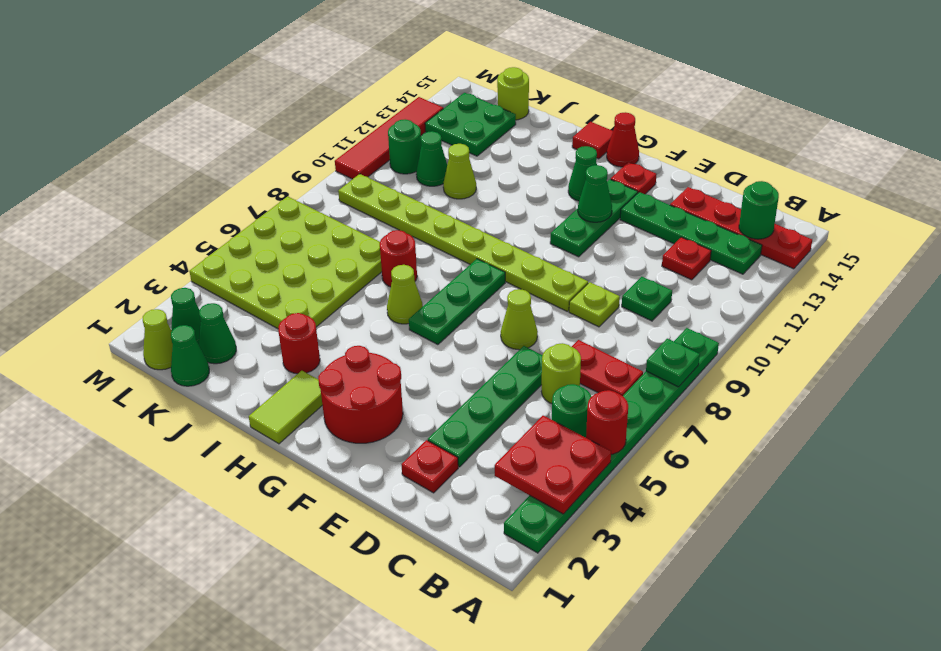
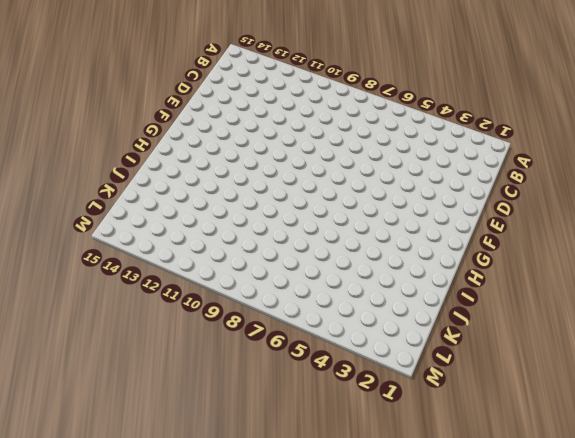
none -> green plate A2:A9 level 1
none -> red plate A14:D14 level 1
none -> green round brick B5 level 1
none -> red plate B7:C7 level 1

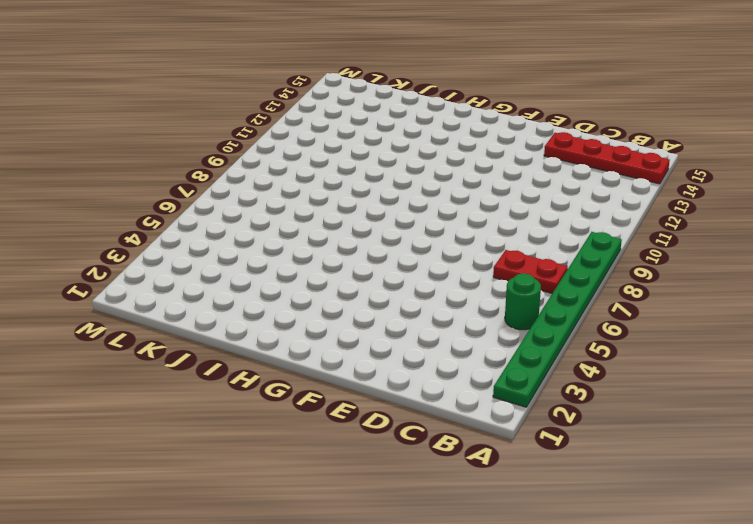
none -> green plate B13:E13 level 1
none -> lime round brick C6 level 1
none -> green plate C10 level 1
none -> red plate C12 level 1

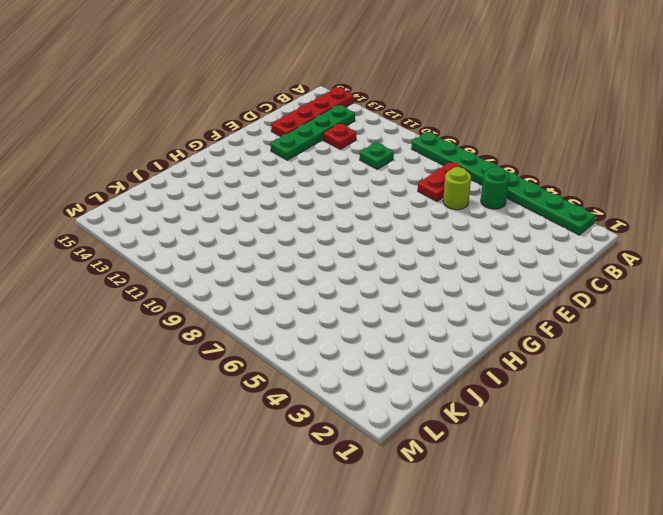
none -> red plate D2 level 1
none -> green plate D3:D6 level 1
none -> lime plate D9 level 1
none -> lime cone E7 level 1

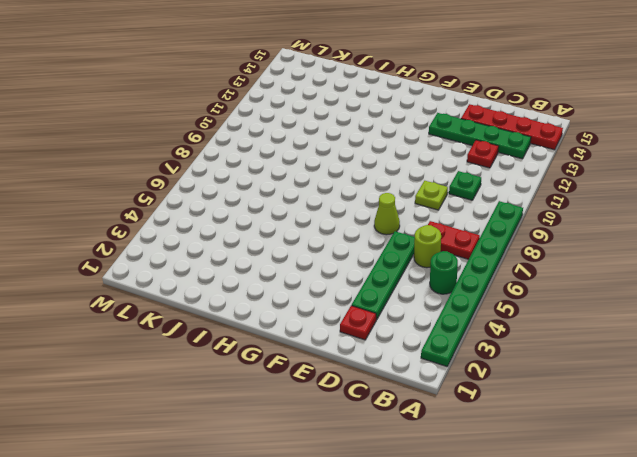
none -> lime plate E9:L9 level 1
none -> red round brick F2:G3 level 1
none -> green plate F11:F13 level 1
none -> red plate F14 level 1

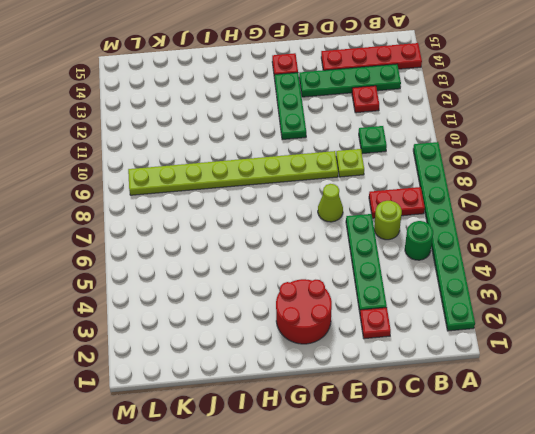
none -> green plate G6:G8 level 1
none -> green cone G13 level 1
none -> red cone G15 level 1
none -> lime tile H1:H2 level 1

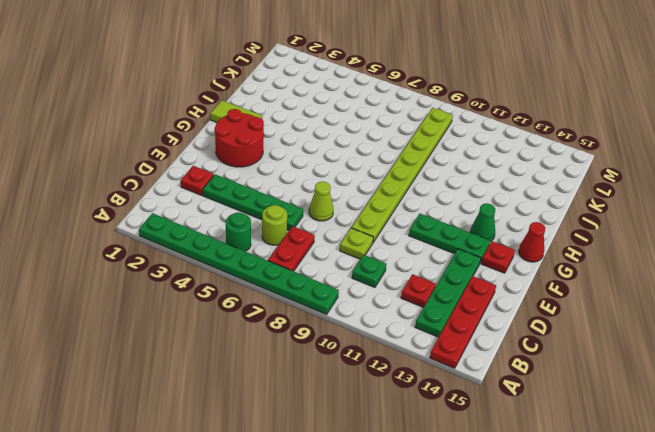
none -> green plate G6:G8 level 1
none -> lime cone H6 level 1
none -> red tile H15 level 1
none -> red round brick I3 level 1

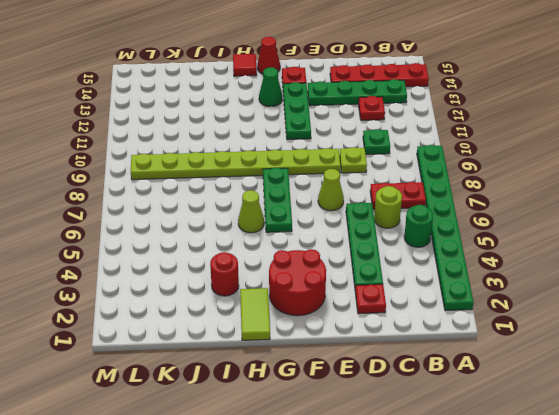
none -> red round brick I7 level 1
none -> lime plate J4:M7 level 1
none -> lime cone J11 level 1
none -> green cone K1 level 1

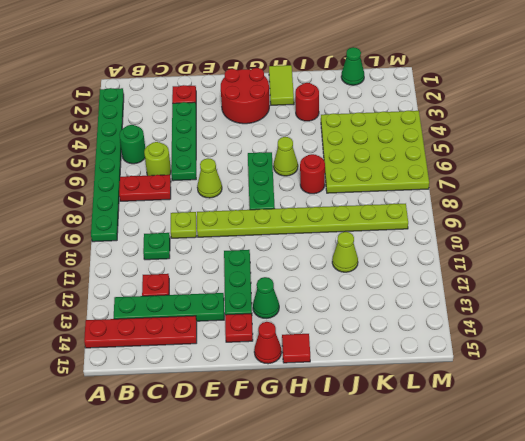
none -> green cone K2 level 1
none -> green cone K11 level 1
none -> green plate K13:L14 level 1
none -> lime round brick K15 level 1

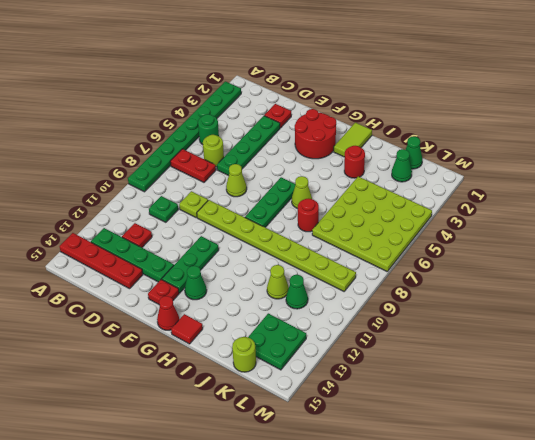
none -> lime cone L1 level 1
none -> green cone L2 level 1
none -> green round brick L11 level 1
none -> red tile M10:M13 level 1

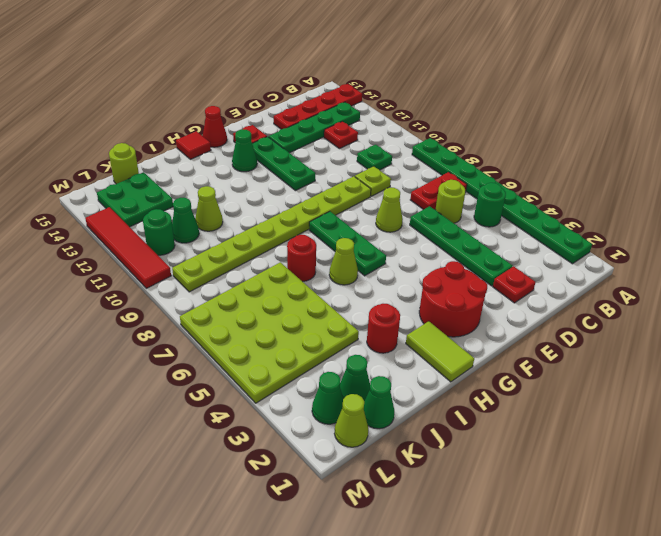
none -> red plate A3:B4 level 2
none -> red round brick A5 level 2
none -> green plate A8 level 2
none -> green round brick B14 level 2

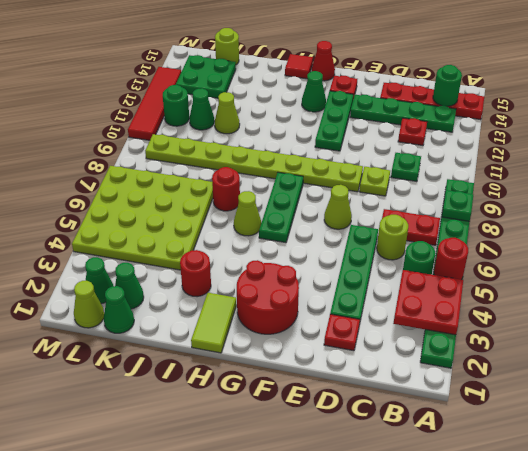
none -> green cone F12 level 2

